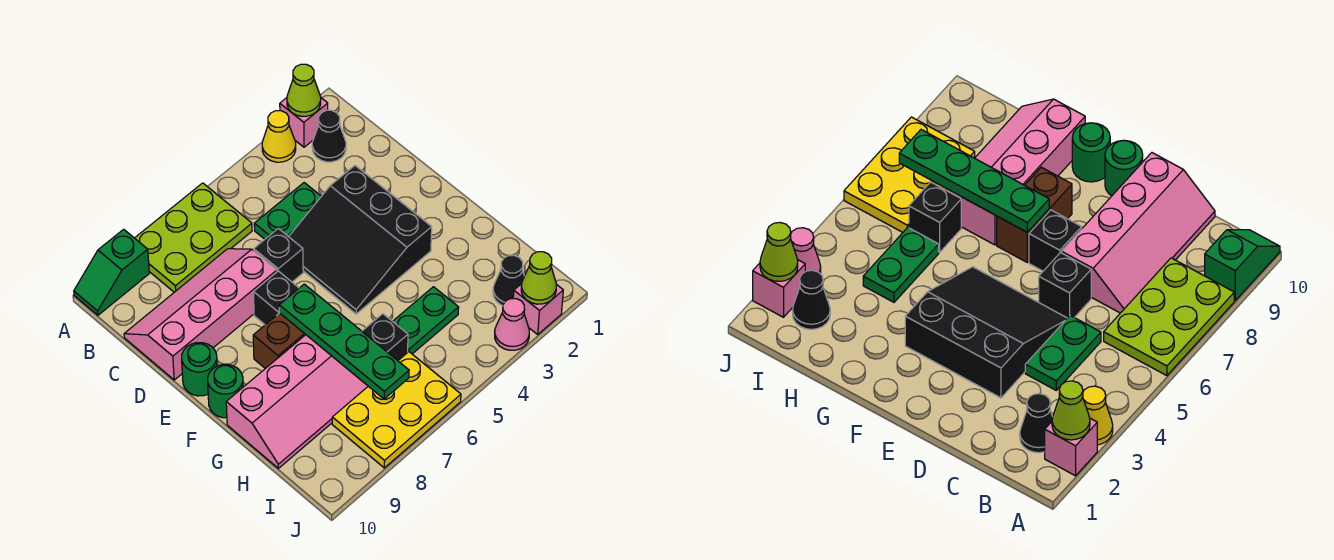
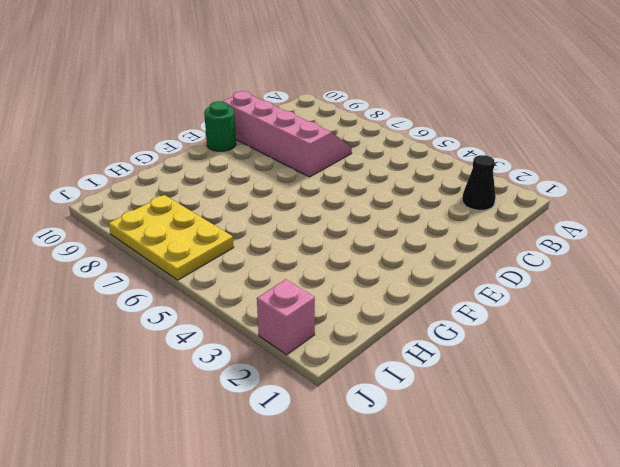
none -> pink brick A2 level 1
none -> yellow cone A3 level 1
none -> lime plate A6:B8 level 1

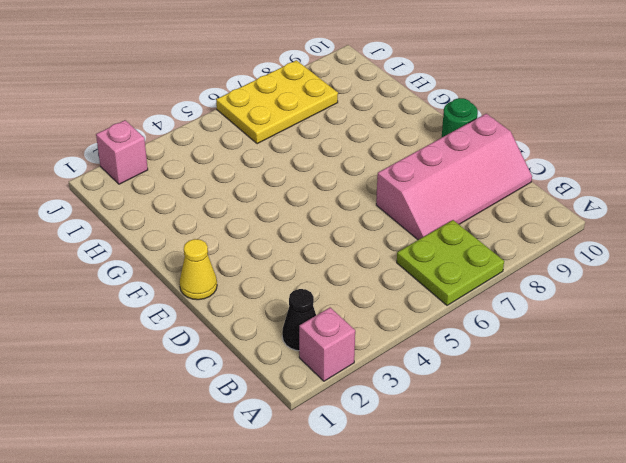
lime plate A6:B7 level 1 -> lime plate A6:B8 level 1
yellow cone E1 level 1 -> yellow cone A3 level 1
none -> green slope A9:A10 level 1 top 9
none -> green plate C4:C5 level 1
none -> black slope D3:F5 level 1 top 3

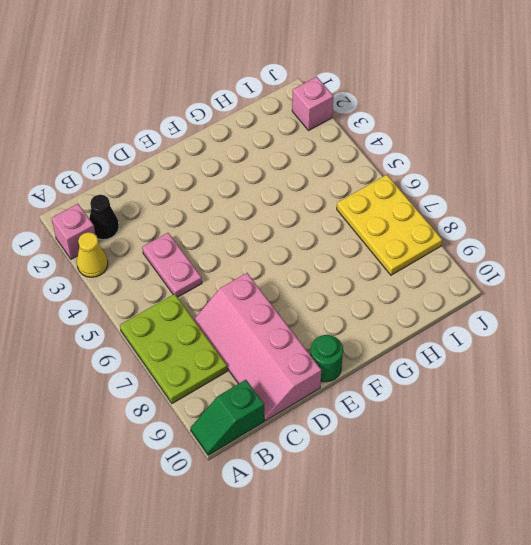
green slope A10:B10 level 1 top B -> green slope A9:A10 level 1 top 9
pink plate C4:C5 level 1 -> green plate C4:C5 level 1
none -> black slope D3:F5 level 1 top 3
none -> black brick D6 level 1
none -> black brick E7 level 1

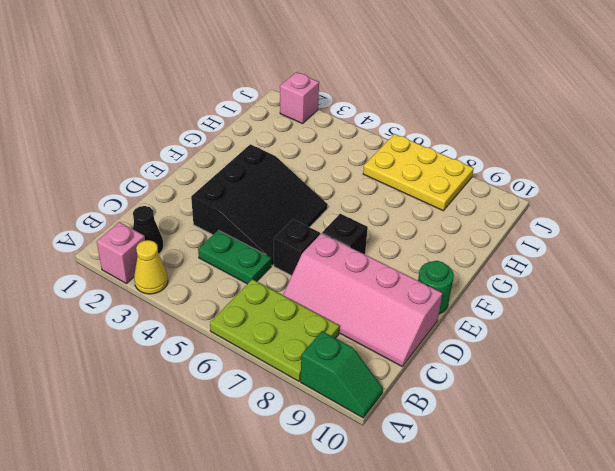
none -> brown brick F7:F8 level 1
none -> green round brick F10 level 1
none -> pink slope G7:H10 level 1 top G

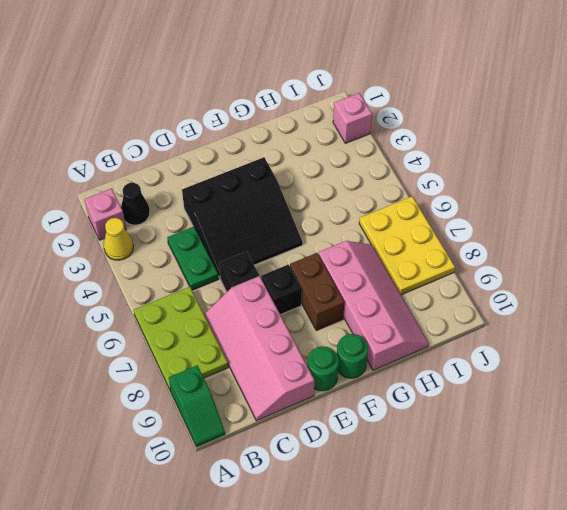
none -> green plate H4:H5 level 1
none -> black brick H6 level 1
none -> black cone I2 level 1

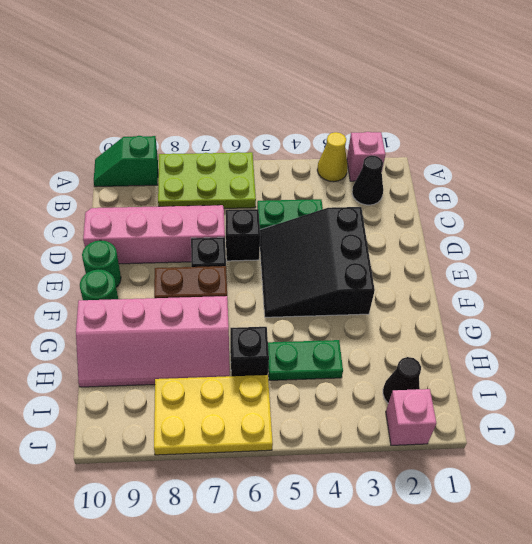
none -> pink cone J3 level 1
none -> lime cone A2 level 2
none -> green plate F7:I7 level 2

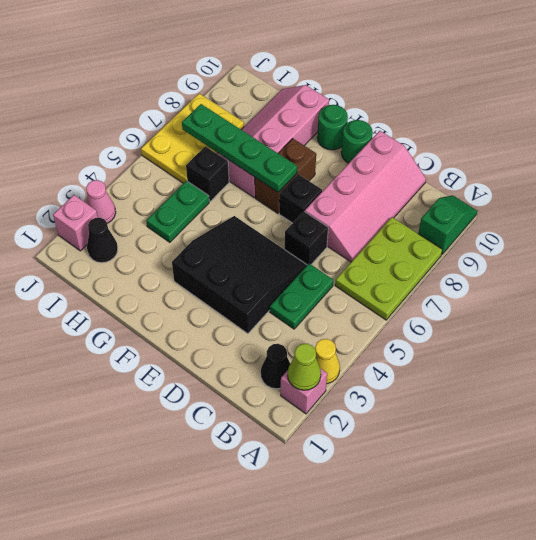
none -> lime cone J2 level 2

